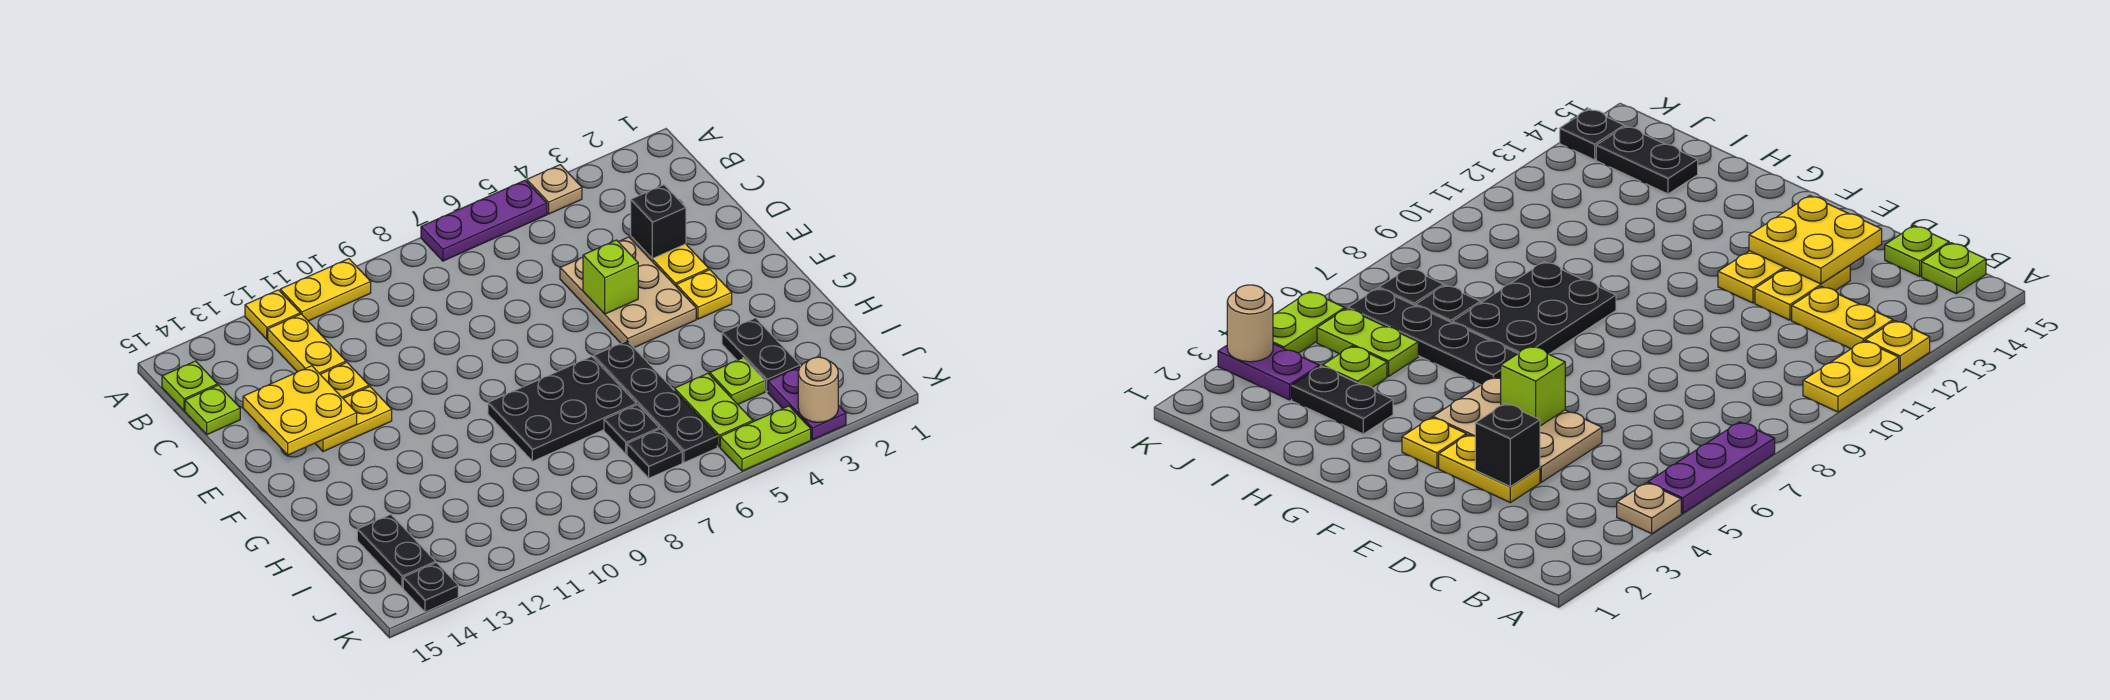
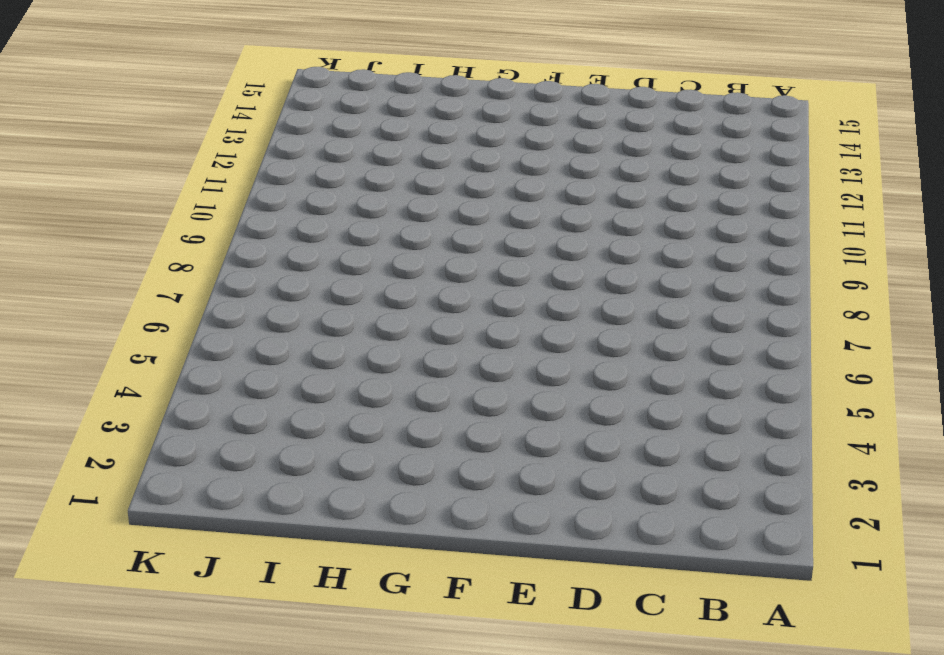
none -> tan plate A4 level 1
none -> purple plate A5:A7 level 1
none -> yellow plate A10:A11 level 1

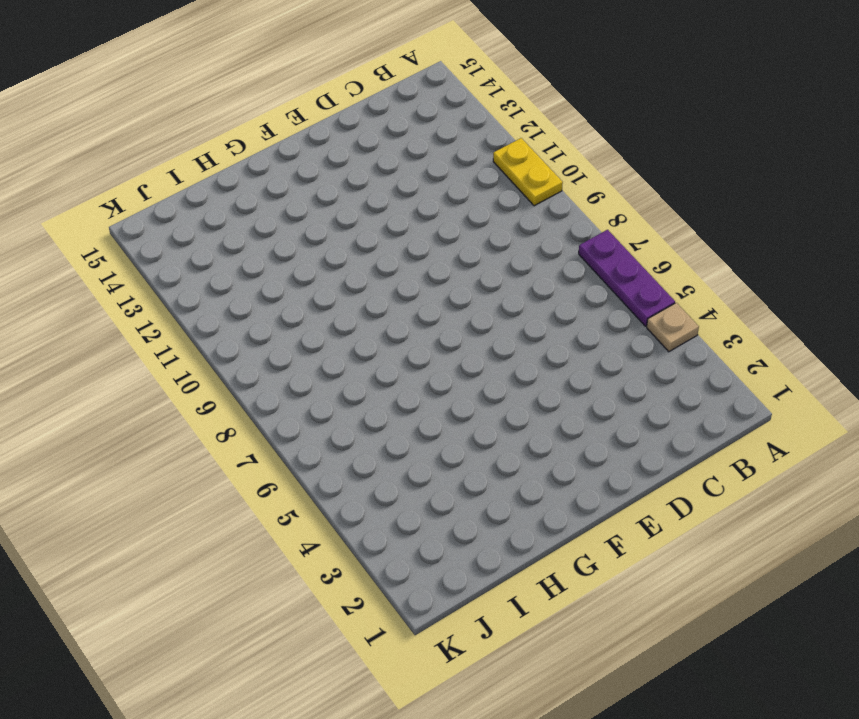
none -> yellow plate A12 level 1
none -> yellow plate B12:C12 level 1
none -> lime plate B15 level 1

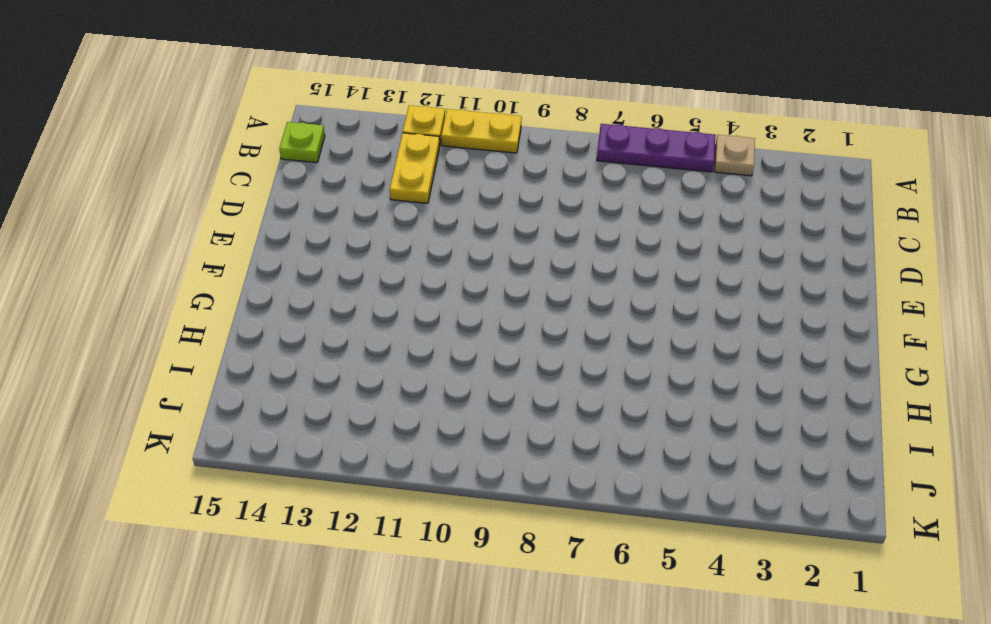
none -> lime plate C15 level 1
none -> yellow plate D3:E3 level 1
none -> tan plate D4:F5 level 1

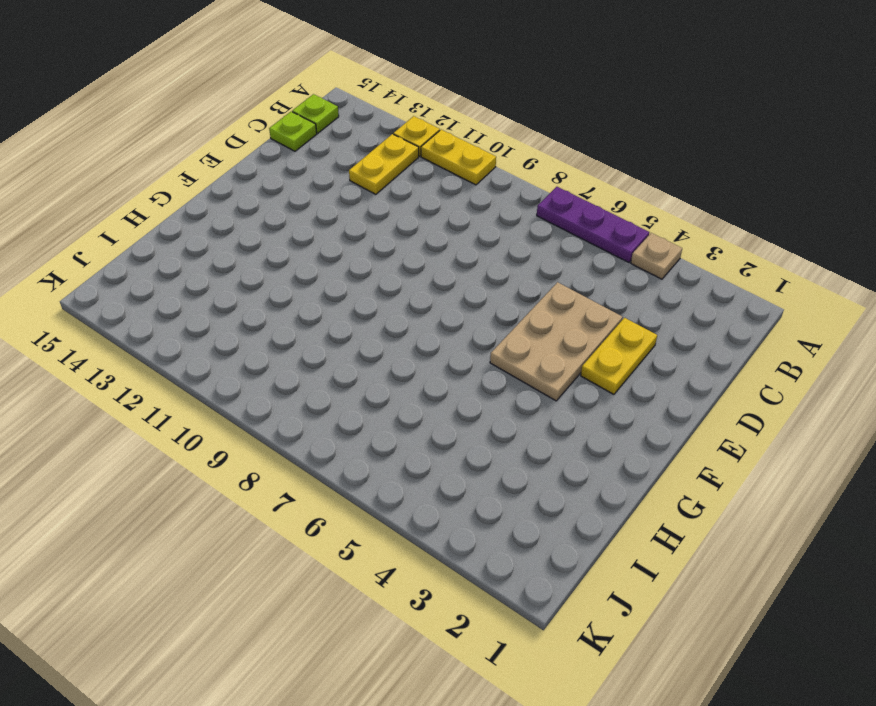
none -> yellow plate D12:D13 level 1
none -> yellow plate E12:E13 level 1
none -> yellow plate F3 level 1

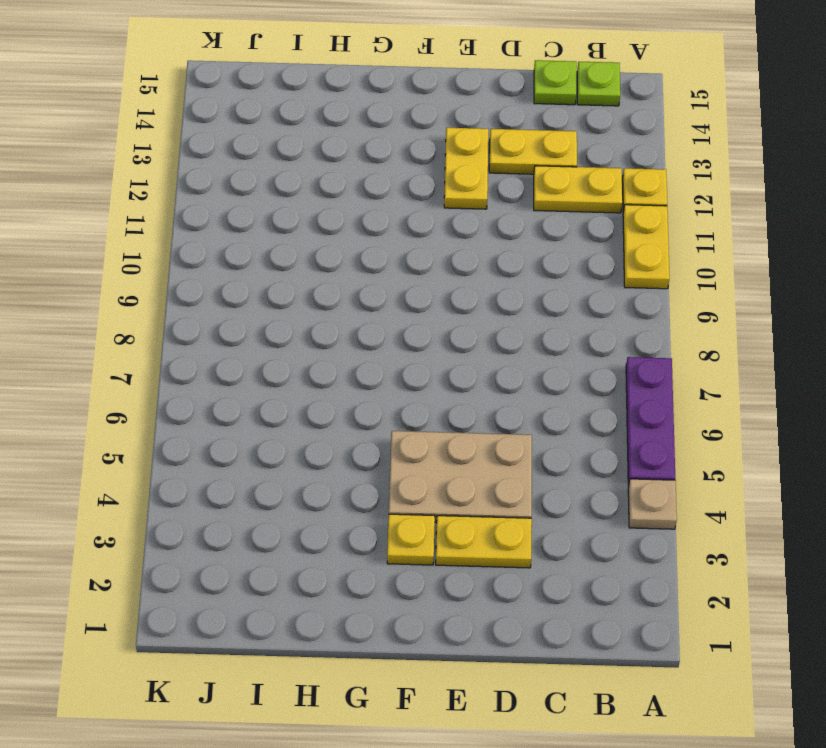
yellow plate C13:D13 level 1 -> yellow plate D12:D13 level 1
none -> black plate G6:J6 level 1
none -> black plate G7:H9 level 1
none -> black plate H3:I3 level 1

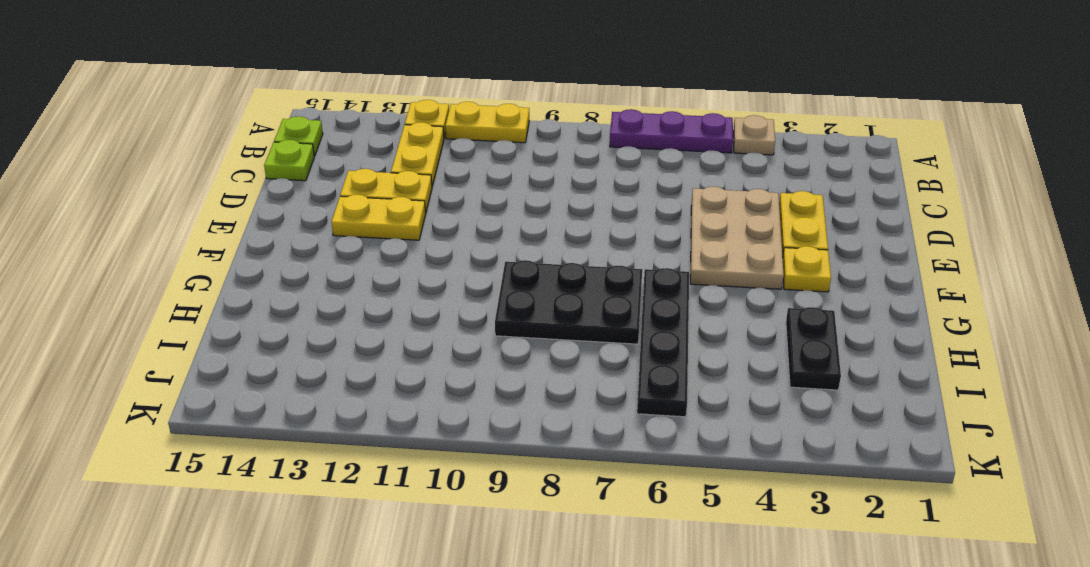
none -> lime plate I4 level 1
none -> lime plate I5:J5 level 1
none -> black plate I7 level 1

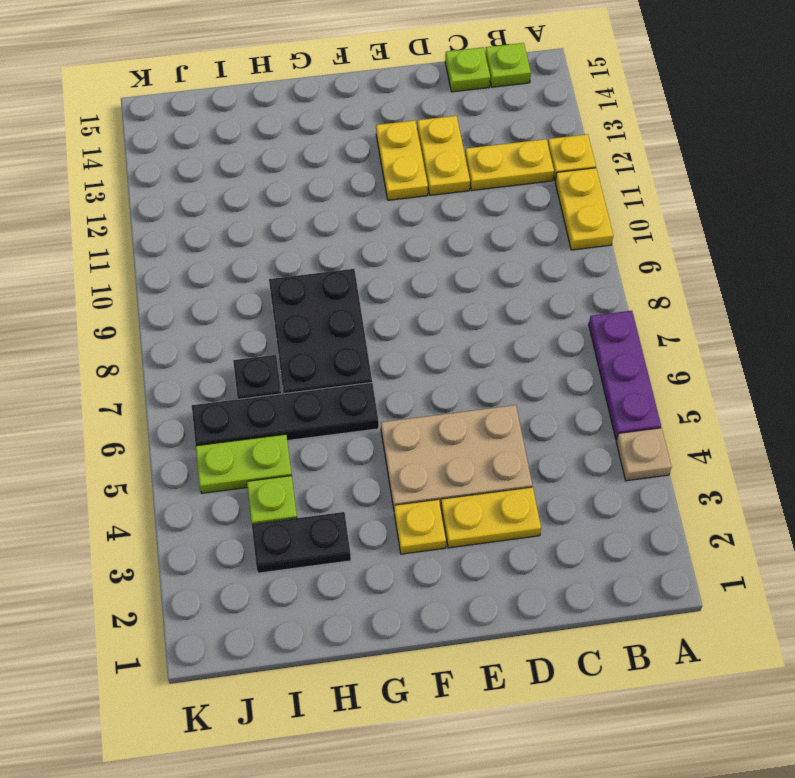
none -> black plate I14:J14 level 1
none -> purple plate J3:K3 level 1
none -> black plate J7 level 1

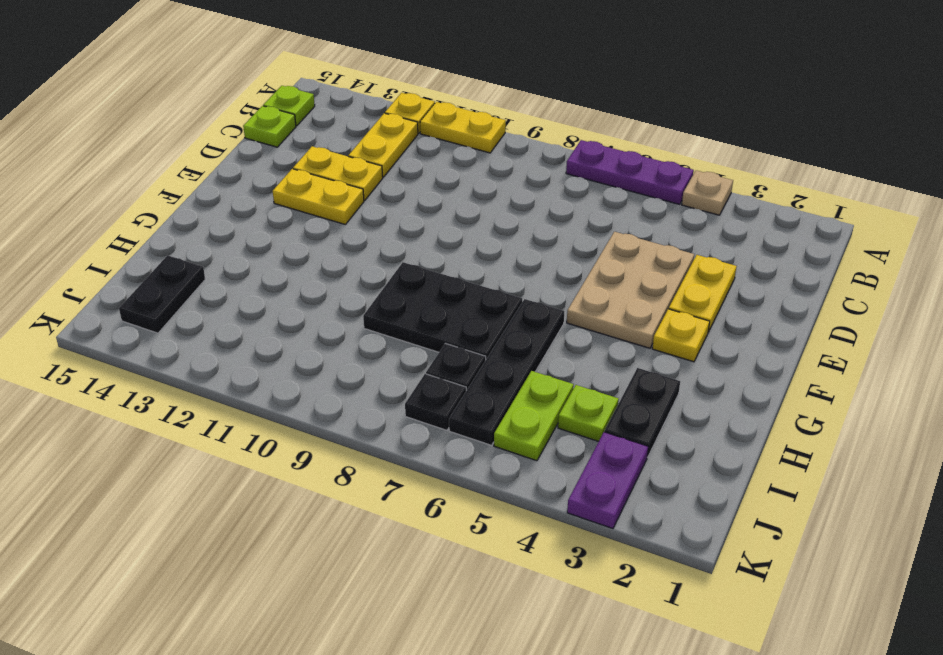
none -> lime plate K4:K5 level 1
none -> black plate K14 level 1
none -> black brick D3 level 2

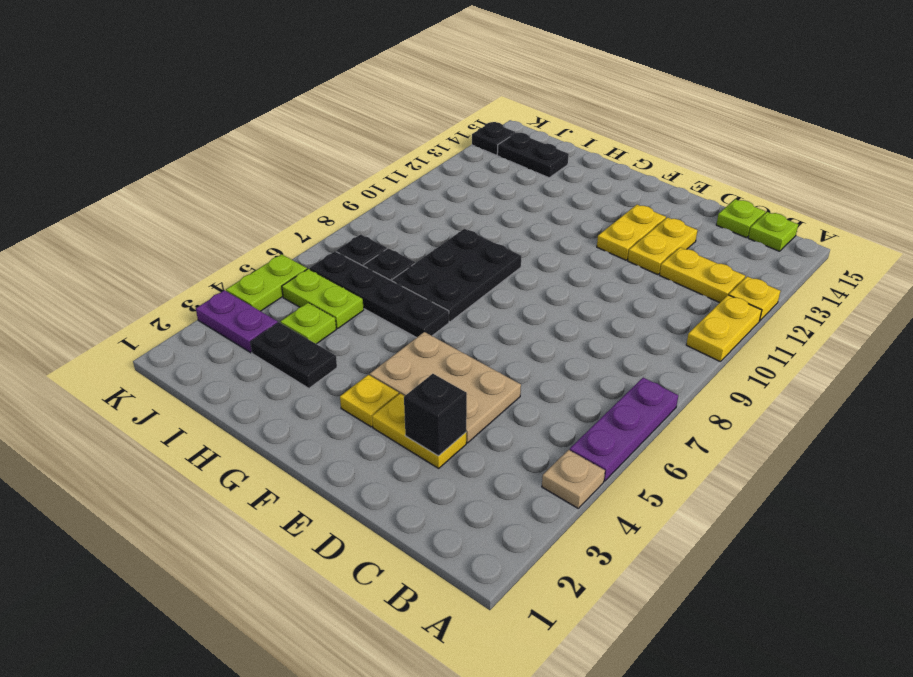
none -> yellow plate D13:E14 level 2
none -> lime brick E5 level 2
none -> tan round brick K3 level 2

